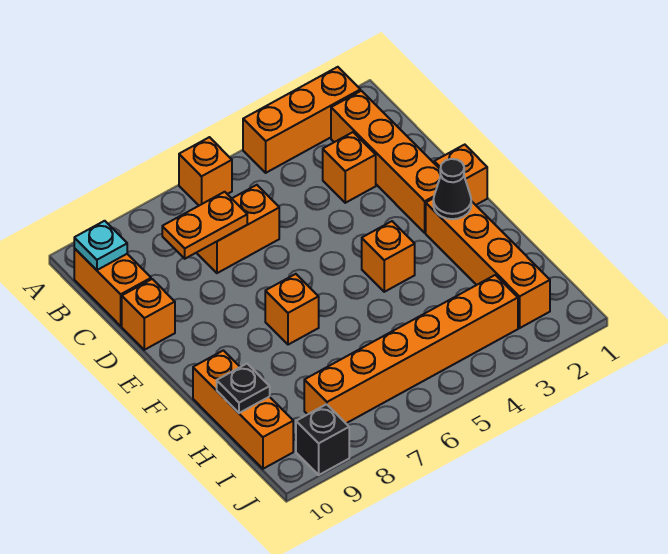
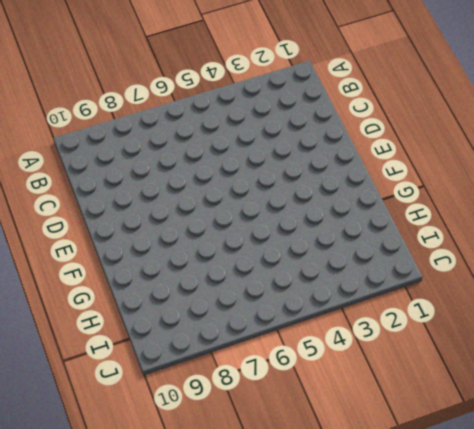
none -> orange brick A2:A4 level 1
none -> orange brick A6 level 1
none -> orange brick B2:E2 level 1

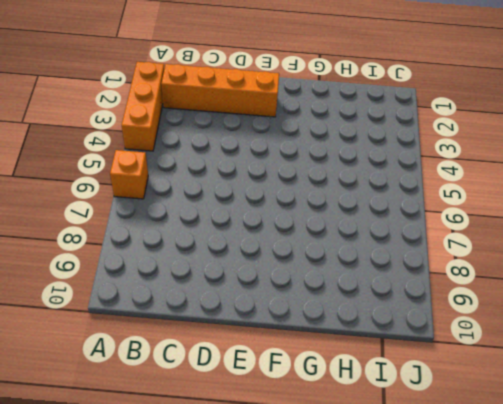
none -> orange brick B10:C10 level 1
none -> orange brick C3 level 1
none -> orange brick C6:C7 level 1

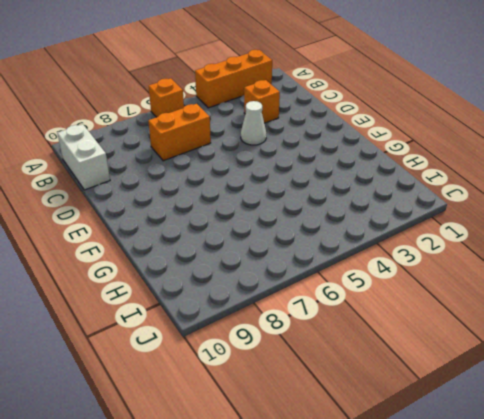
white brick B10:C10 level 1 -> orange brick B10:C10 level 1
white cone D4 level 1 -> none
none -> orange brick B2:E2 level 1
none -> orange brick D10 level 1
none -> orange brick E1 level 1

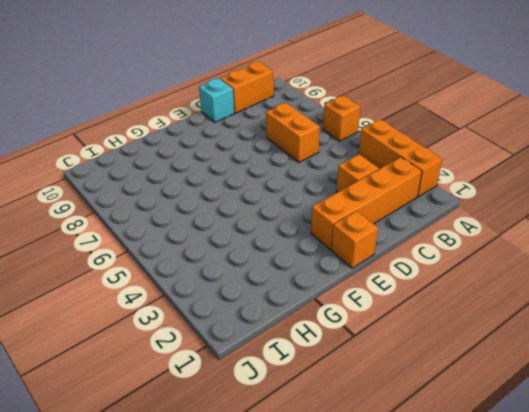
cyan brick D10 level 1 -> orange brick D10 level 1
none -> orange brick F2:I2 level 1
none -> orange brick F4 level 1
none -> orange brick F7 level 1

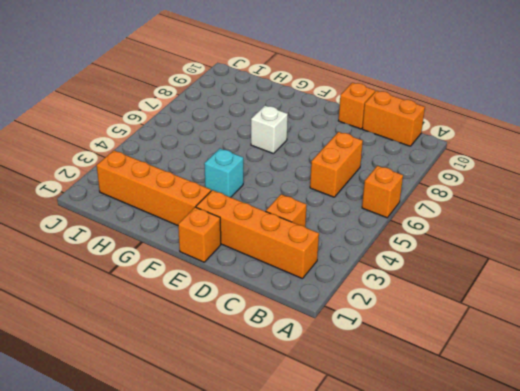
cyan brick F4 level 1 -> orange brick F4 level 1
white brick F7 level 1 -> orange brick F7 level 1
none -> orange brick A2:A4 level 1
none -> orange brick G10:I10 level 1
none -> orange brick I3:I8 level 1

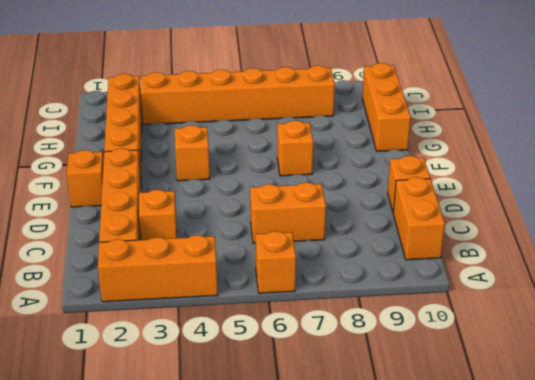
none -> black brick J9 level 1
none -> cyan plate B10 level 2
none -> orange plate C7:C8 level 2

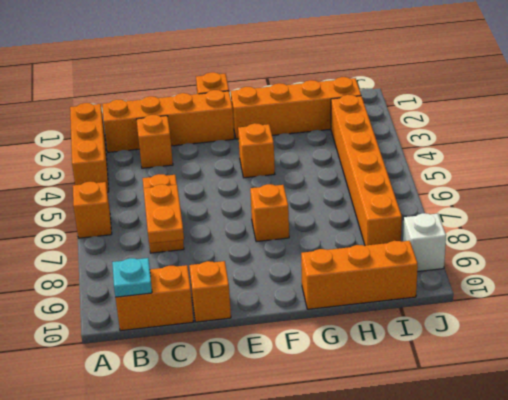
white brick J9 level 1 -> black brick J9 level 1
none -> black cone F2 level 2
none -> black plate H10 level 2

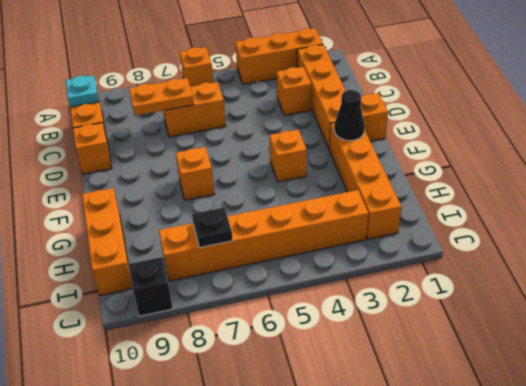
black plate I7 level 2 -> black plate H10 level 2

